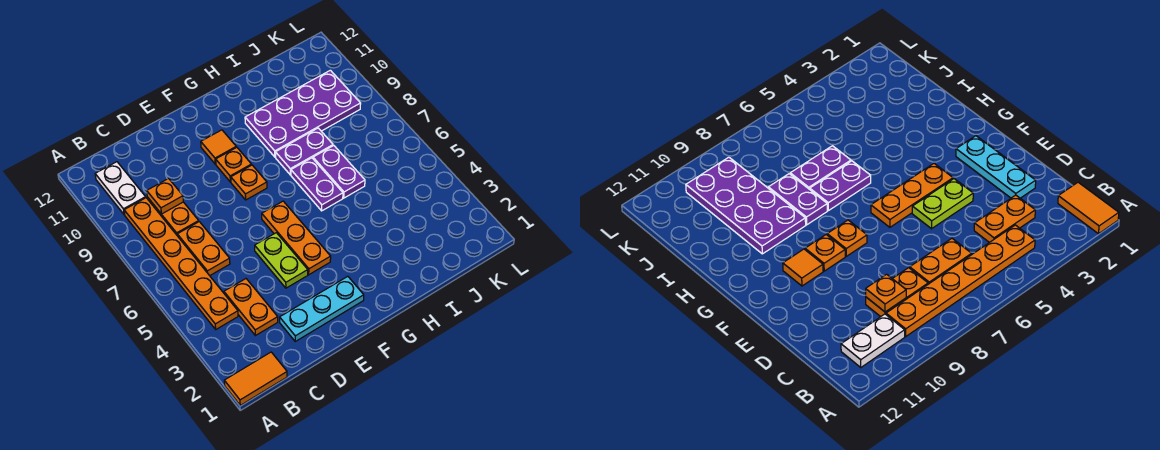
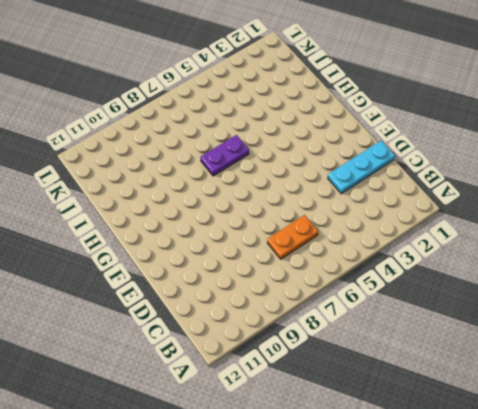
cyan plate D1:D3 level 1 -> cyan plate D2:F2 level 1
none -> orange tile A1:B1 level 1
none -> orange plate B4:B9 level 1
none -> white plate B10:B11 level 1

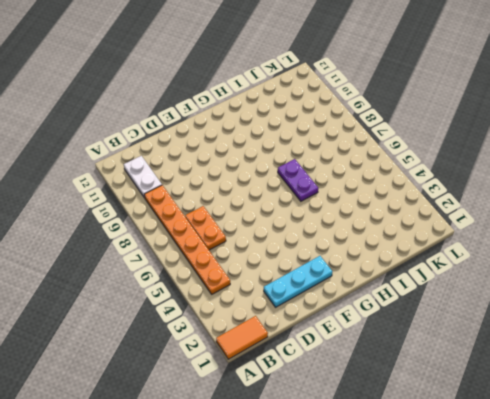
none -> orange plate C3:C4 level 1
none -> orange plate C8:C9 level 1
none -> lime plate E4:E5 level 1

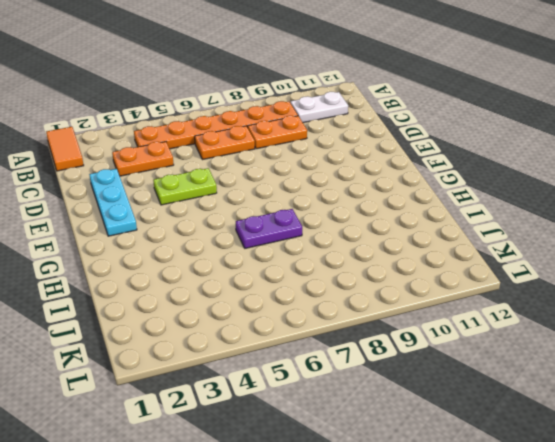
none -> orange plate F4:F6 level 1
none -> orange plate F8 level 1
none -> orange plate F9 level 1

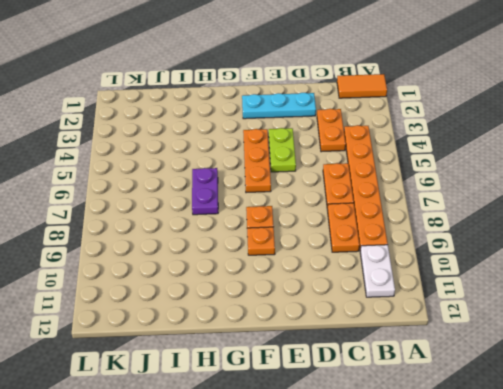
none -> orange tile F10 level 1
none -> purple plate H8:I8 level 1
none -> purple plate H9:K10 level 1

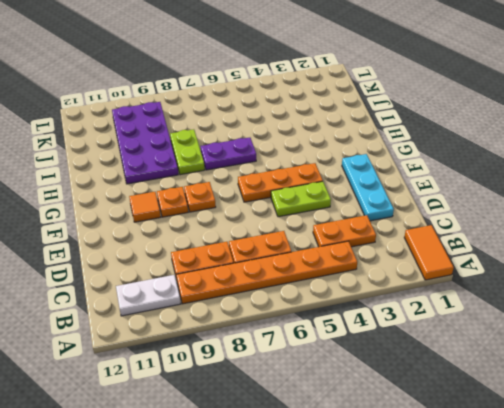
lime plate H8:I8 level 1 -> purple plate H8:I8 level 1
none -> purple plate I6:I7 level 1
none -> orange plate C9 level 2

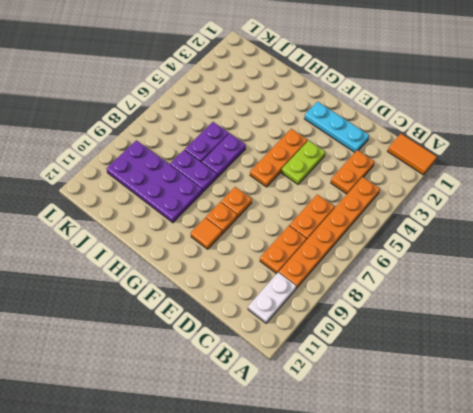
none -> orange plate C9 level 2

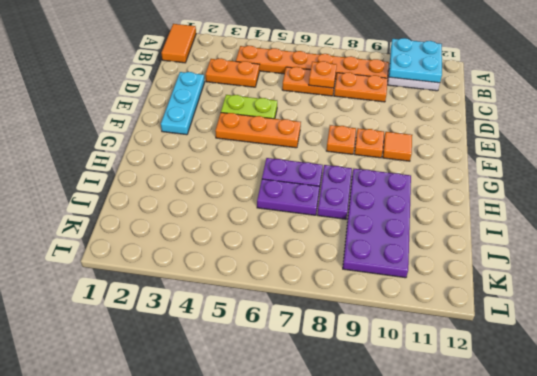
cyan plate A10:B11 level 2 -> none
orange plate C7 level 2 -> orange plate C9 level 2

